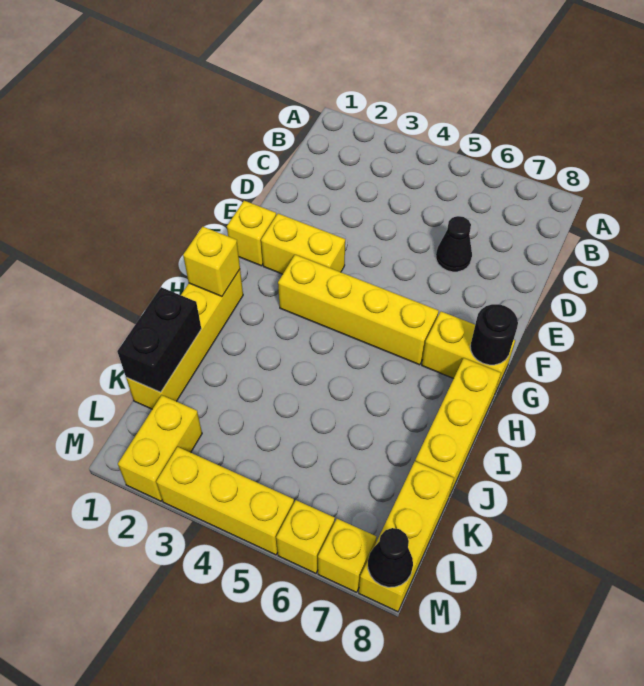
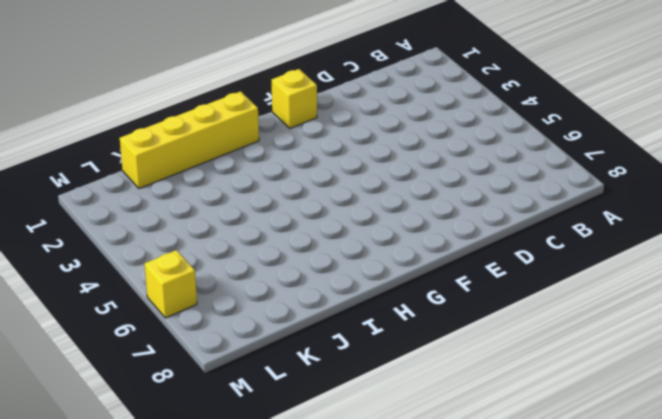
none -> black cone D6 level 1
none -> yellow brick F2:F3 level 1
none -> yellow brick G3:G6 level 1

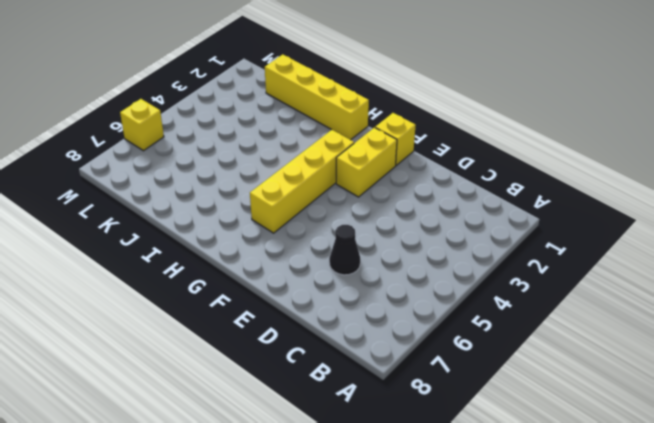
none -> yellow brick G7:G8 level 1
none -> yellow brick H8:J8 level 1
none -> yellow brick K8:M8 level 1

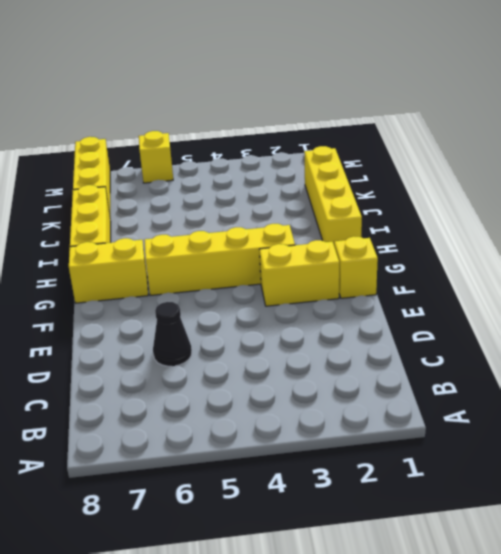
none -> yellow brick L2:M2 level 1
none -> yellow brick M3:M5 level 1
none -> yellow brick M7 level 1

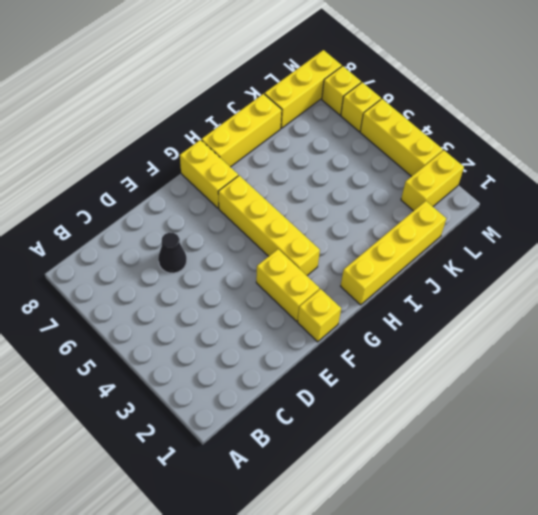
none -> black round brick G8 level 2
none -> yellow brick H1 level 2
none -> black brick J1:K1 level 2

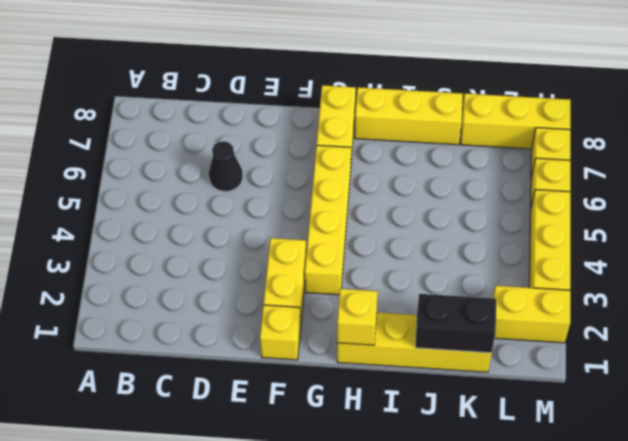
none -> black round brick G8 level 2
none -> black cone M8 level 2

